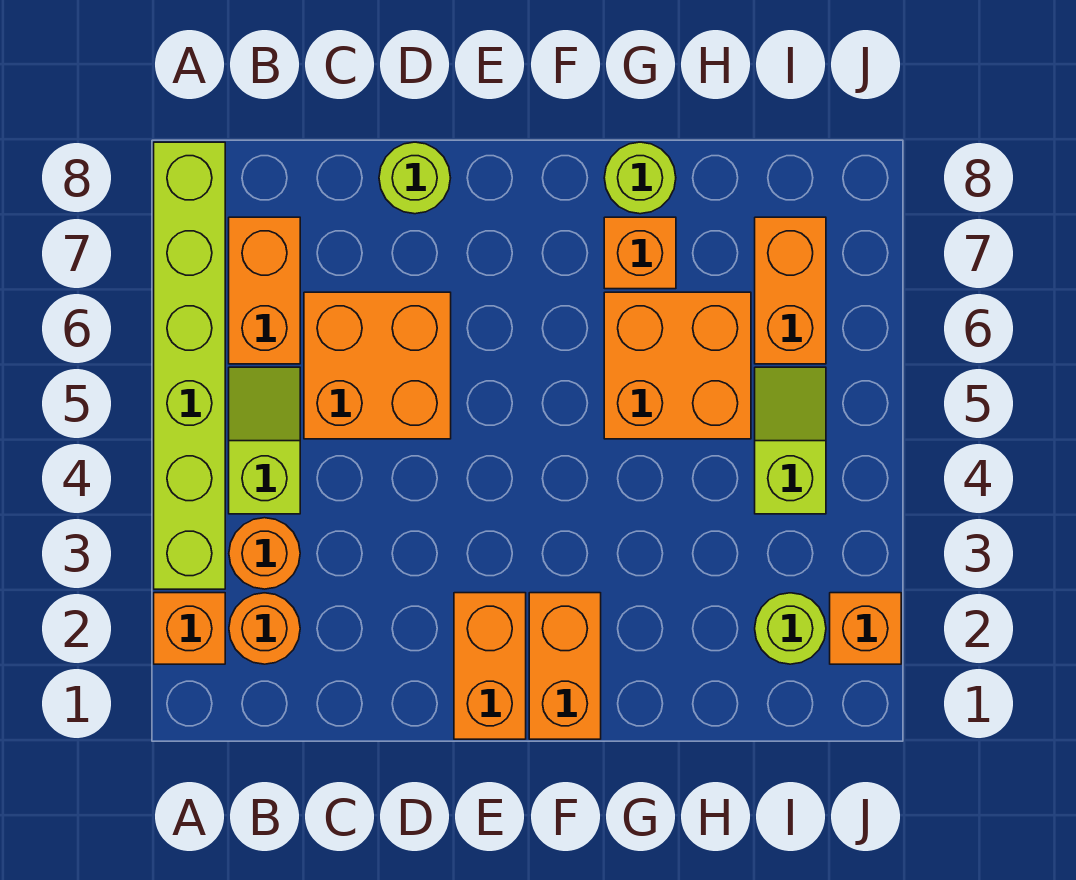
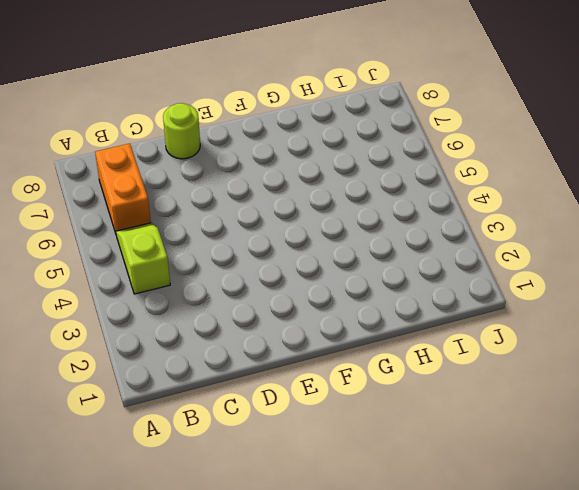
none -> orange brick A2 level 1
none -> lime brick A3:A8 level 1
none -> orange round brick B2 level 1

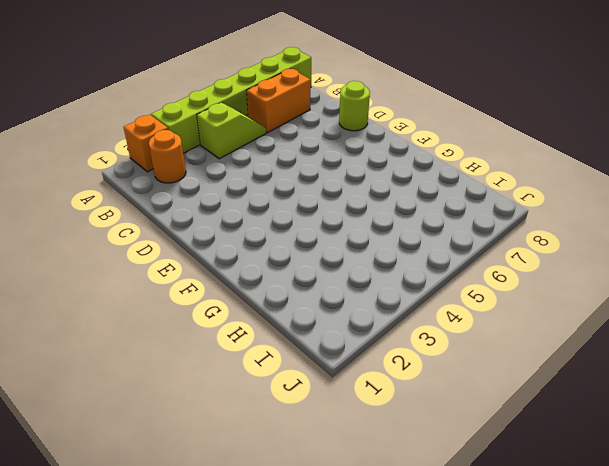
none -> orange round brick B3 level 1
none -> orange brick C5:D6 level 1
none -> orange brick E1:E2 level 1

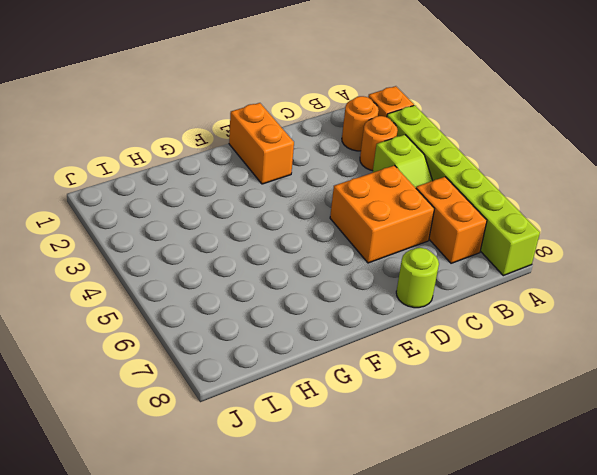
none -> orange brick F1:F2 level 1
none -> orange brick G5:H6 level 1
none -> orange brick G7 level 1

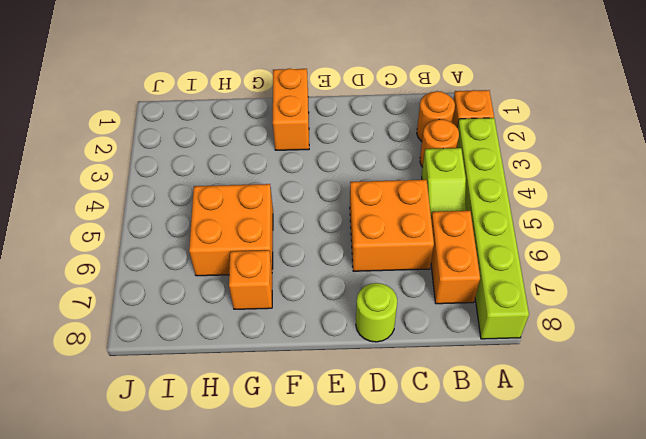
none -> orange brick E1:E2 level 1
none -> lime round brick G8 level 1
none -> lime round brick I2 level 1

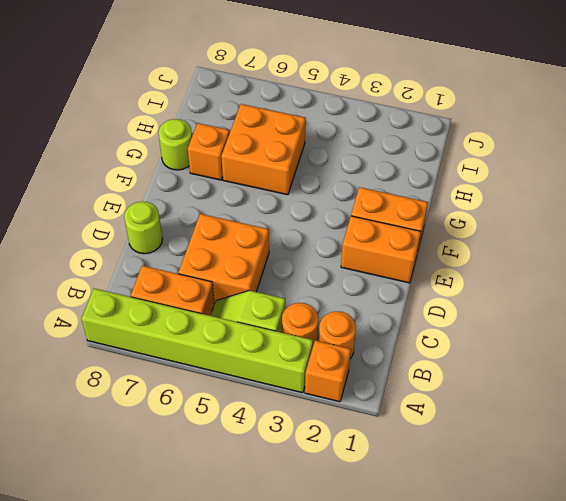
none -> lime round brick I2 level 1
none -> lime slope I4:I5 level 1 top 4
none -> orange brick I6:I7 level 1

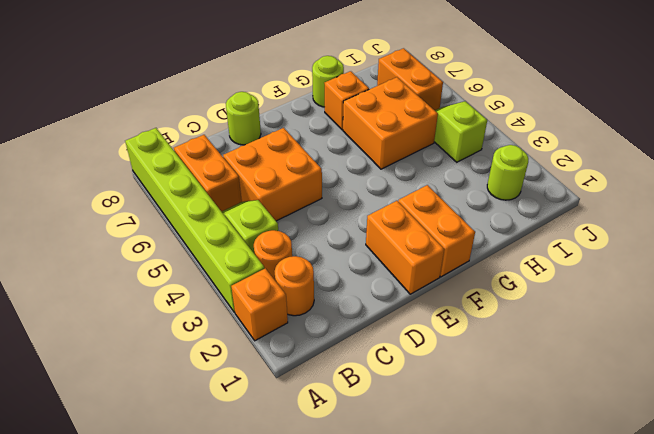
none -> orange brick J2 level 1

